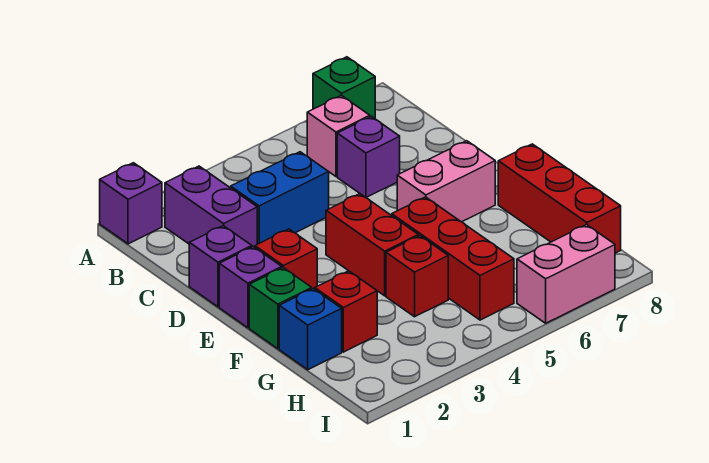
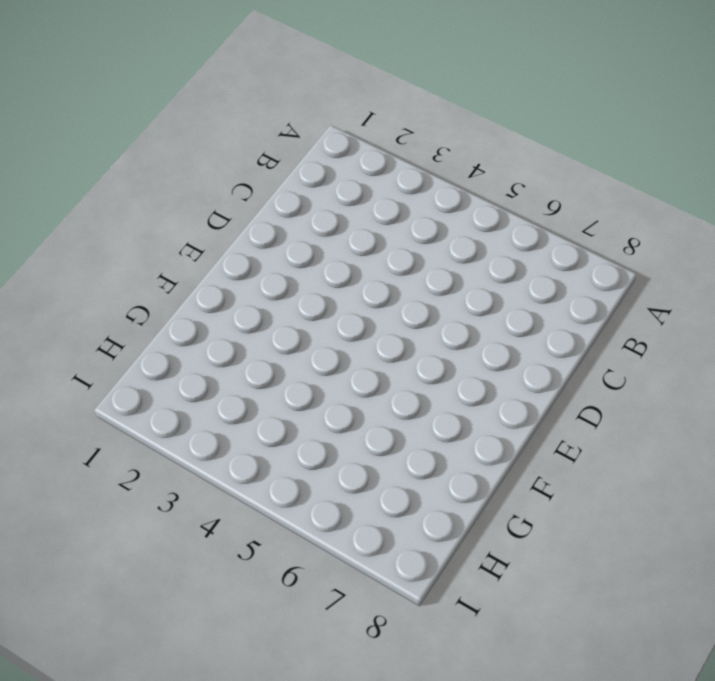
none -> purple brick A1 level 1
none -> green brick A7 level 1
none -> purple brick B2:C2 level 1

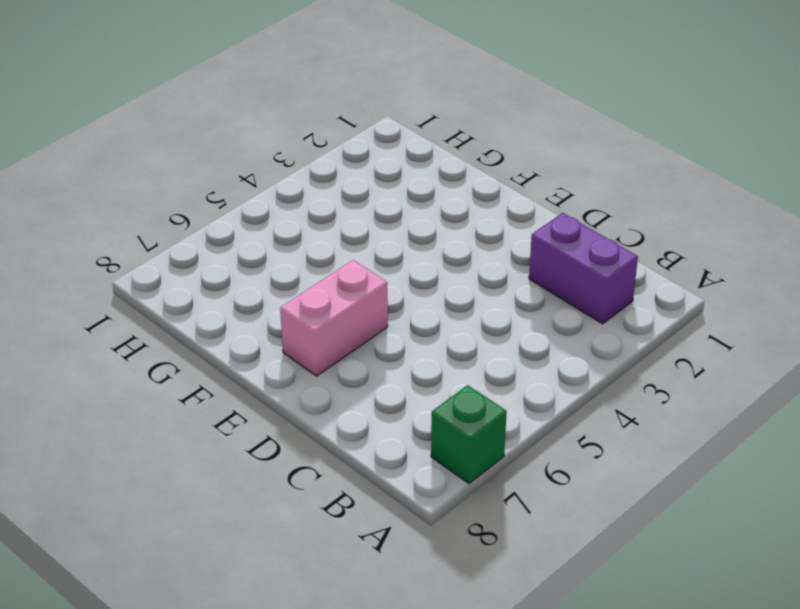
none -> purple brick A1 level 1
none -> pink brick B6 level 1
none -> blue brick C3:C4 level 1

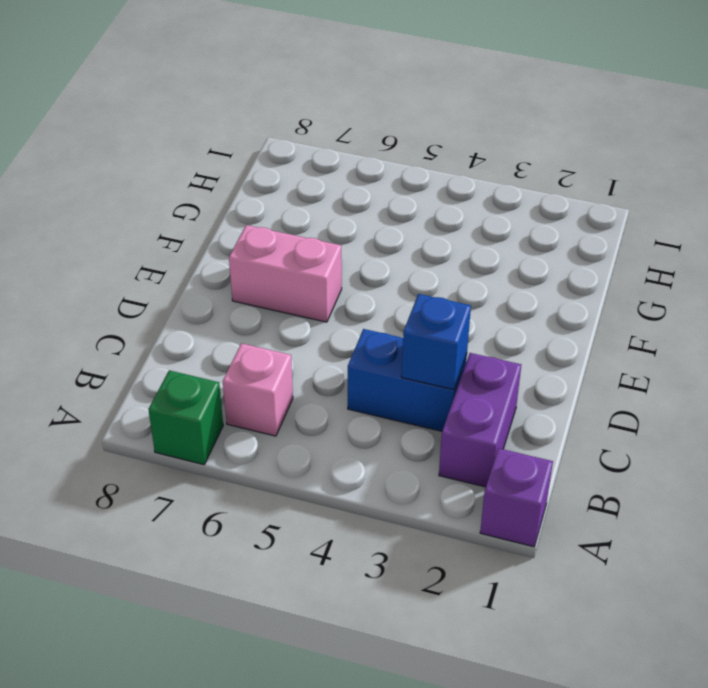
blue brick C3 level 2 -> blue brick G1 level 1
none -> purple brick C6 level 1
none -> purple brick D1 level 1
none -> purple brick E1 level 1

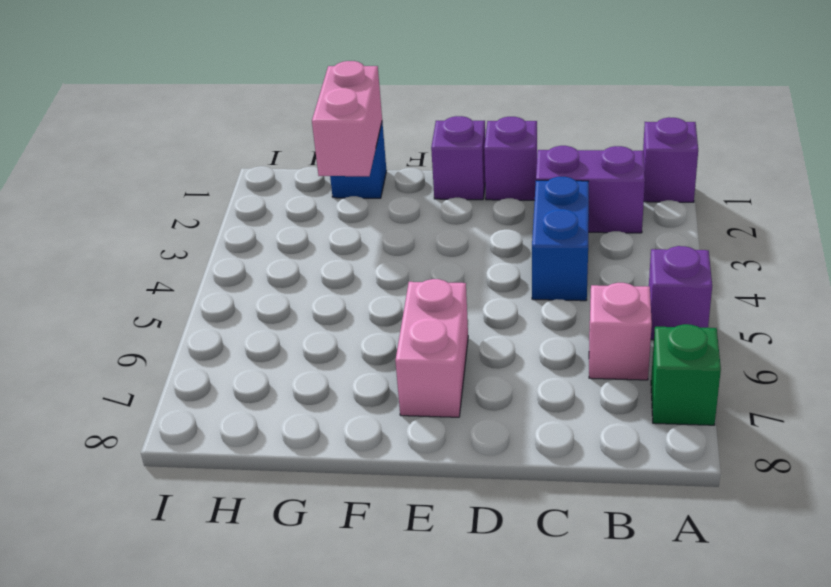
purple brick A5 level 1 -> purple brick C6 level 1
pink brick G1:G2 level 2 -> pink brick I6:I7 level 1
none -> red brick E2 level 1
none -> red brick E4:F4 level 1
none -> green brick F1 level 1

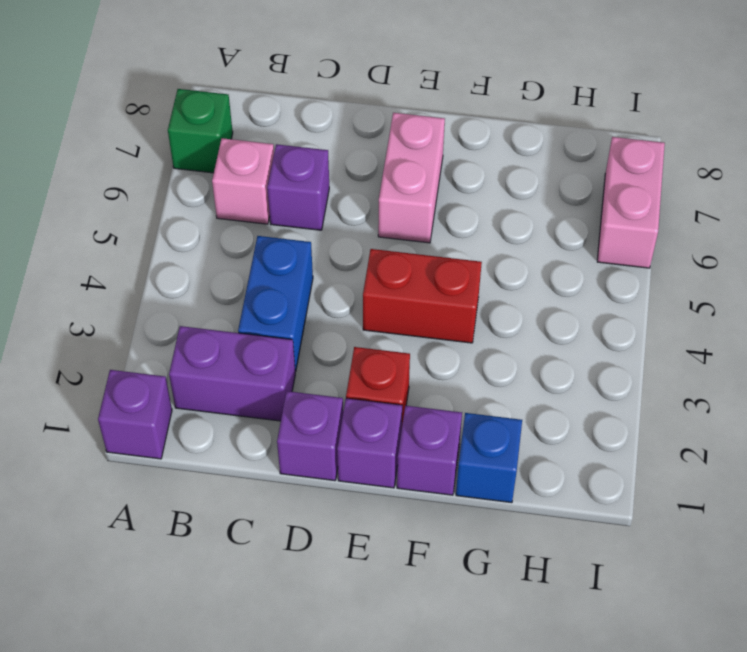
purple brick F1 level 1 -> green brick F1 level 1
none -> red brick F5:H5 level 1
none -> red brick F8:H8 level 1
none -> red brick G2 level 1

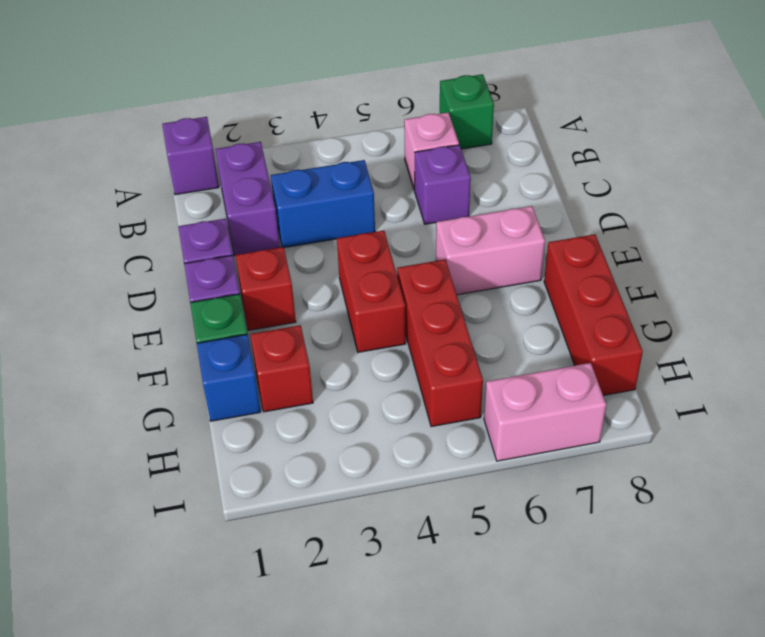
none -> red brick G4 level 1

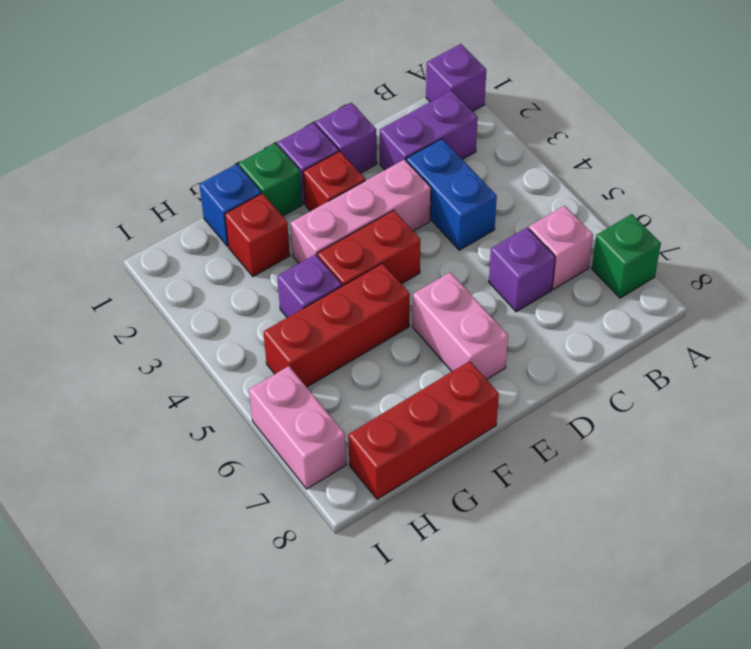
pink brick D3:F3 level 1 -> none
purple brick G4 level 1 -> red brick G4 level 1

